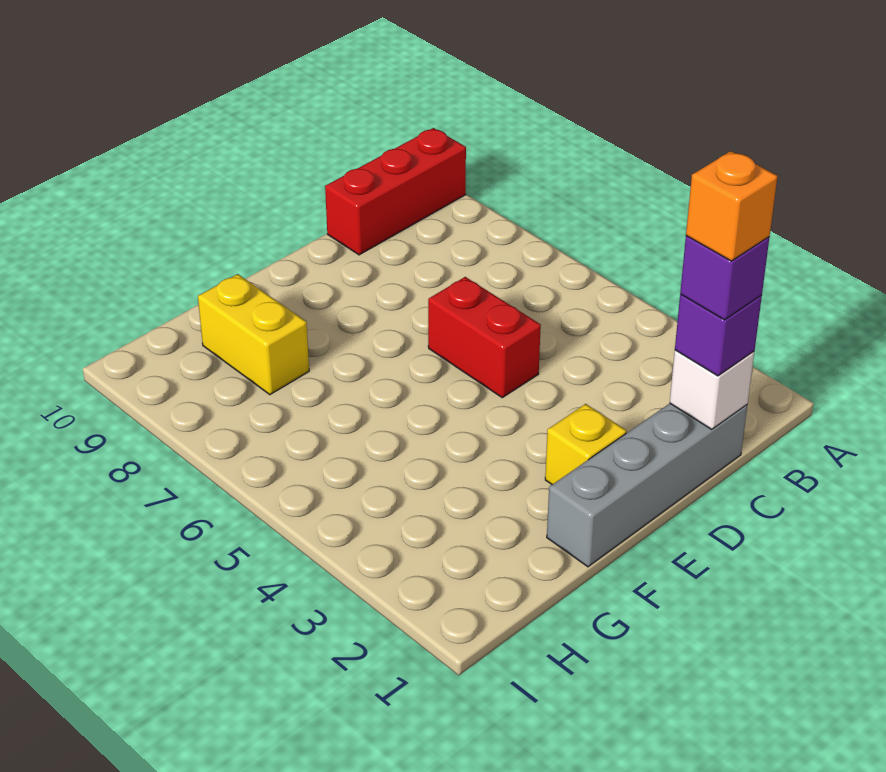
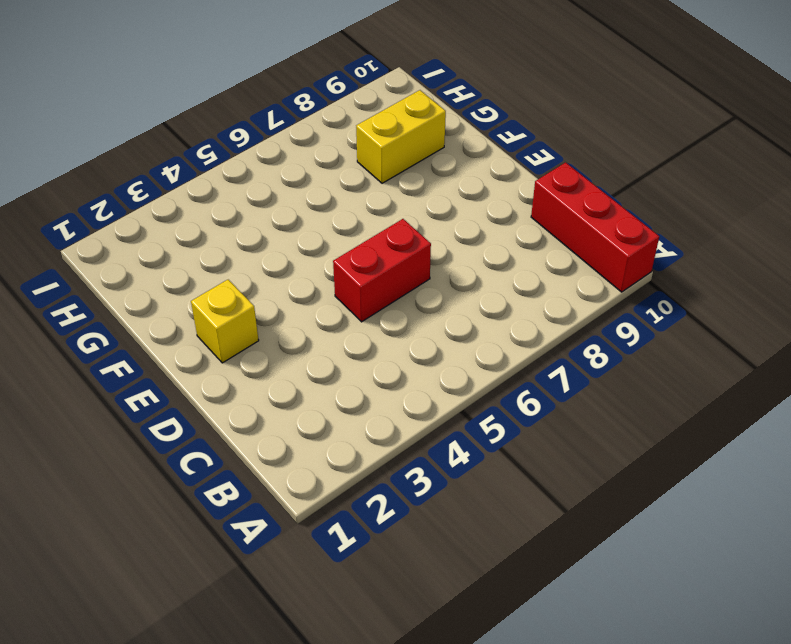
none -> grey brick C1:F1 level 1
none -> white brick C1 level 2

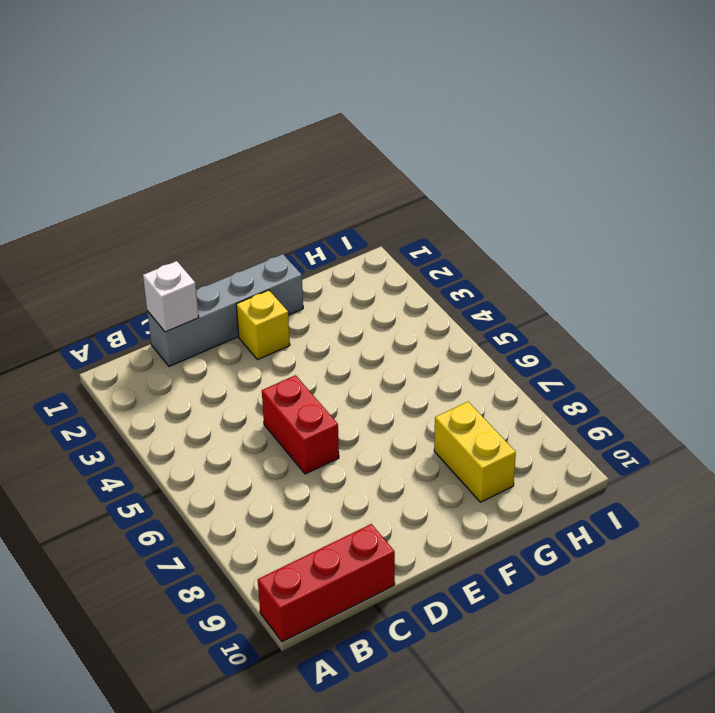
none -> purple brick C1 level 3
none -> purple brick C1 level 4

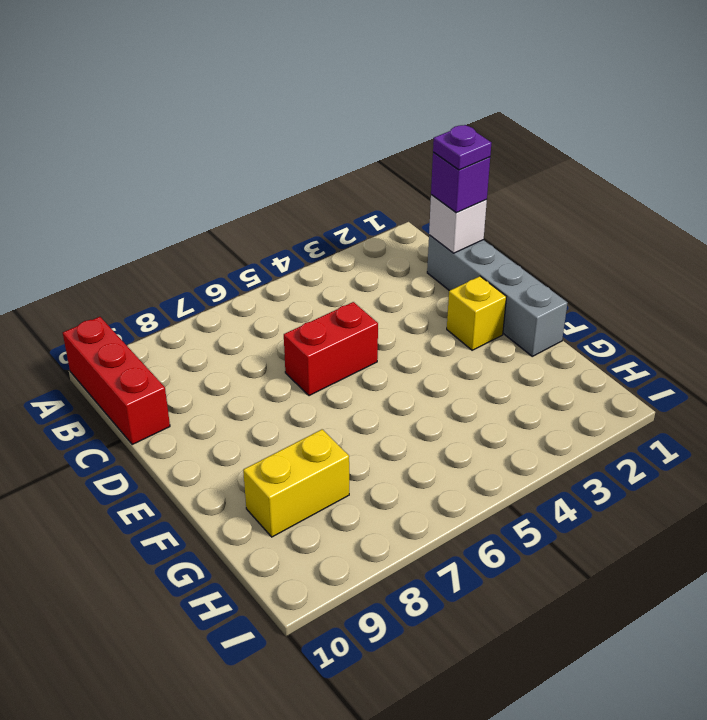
purple plate C1 level 4 -> purple brick C1 level 4
none -> orange brick C1 level 5

